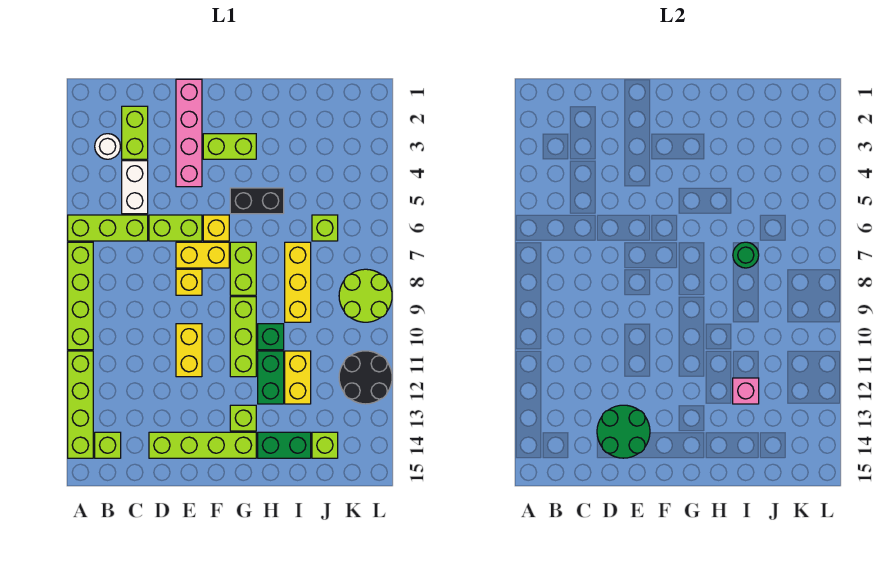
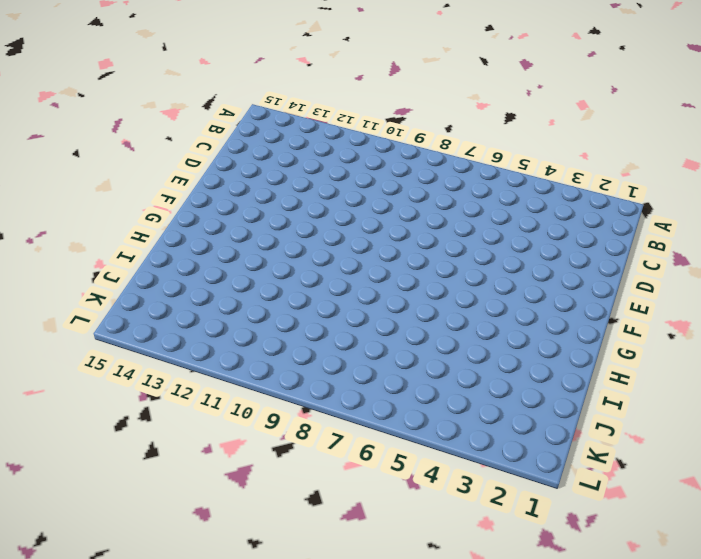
none -> lime brick A6:C6 level 1
none -> lime brick A7:A10 level 1
none -> lime brick A11:A14 level 1
none -> white round brick B3 level 1

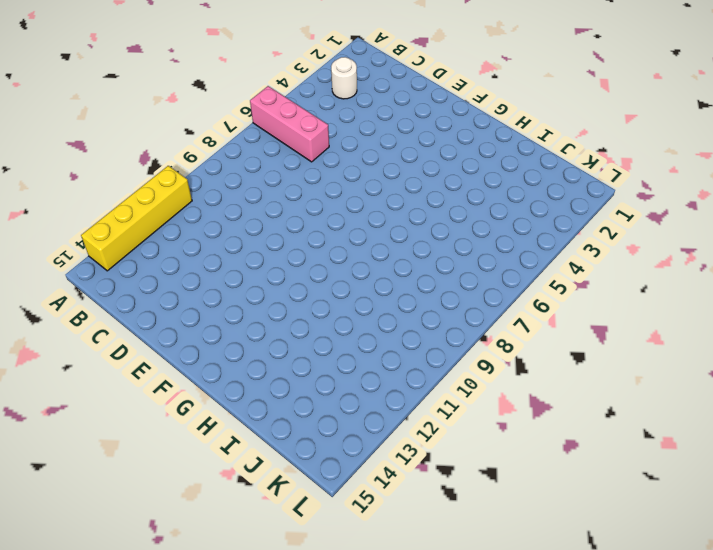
pink brick A6:C6 level 1 -> lime brick A6:C6 level 1
yellow brick A11:A14 level 1 -> lime brick A11:A14 level 1
none -> lime brick A7:A10 level 1
none -> lime brick B14 level 1
none -> lime brick C2:C3 level 1
none -> white brick C4:C5 level 1

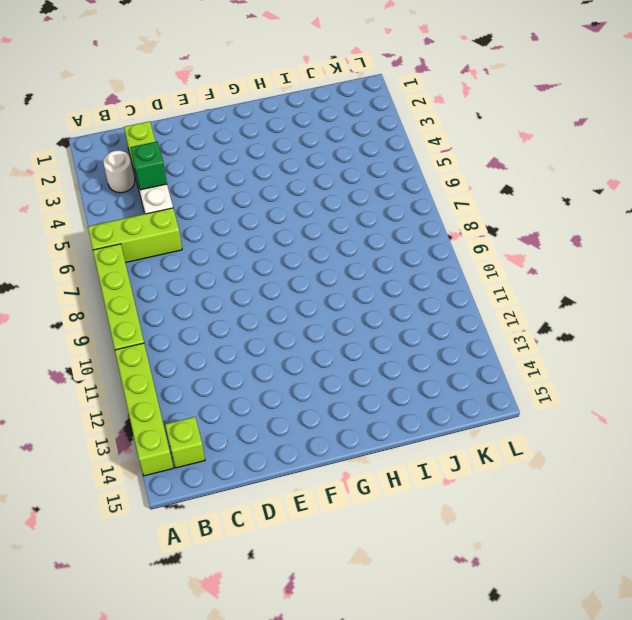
green brick C4 level 2 -> green brick H10 level 1
none -> lime brick D6:E6 level 1
none -> lime brick D14:G14 level 1
none -> pink brick E1:E4 level 1
none -> yellow brick E7:F7 level 1

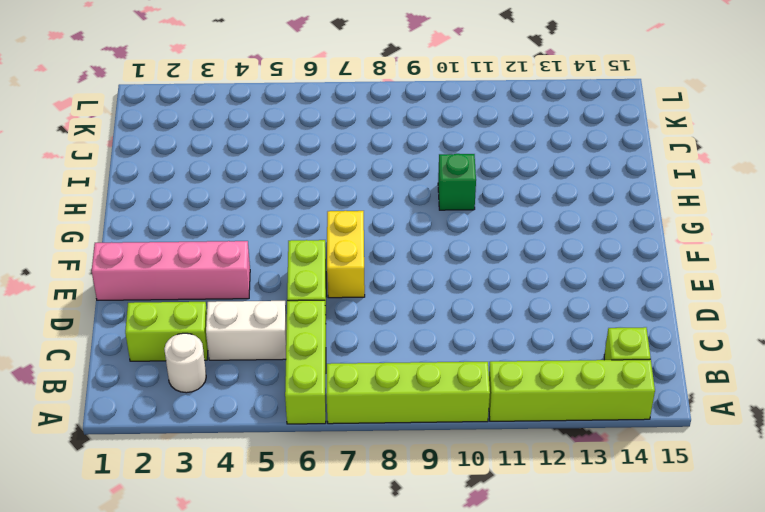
none -> lime brick D14:G14 level 1
none -> yellow brick E8 level 1
none -> yellow brick E10:E11 level 1
none -> lime brick F3:G3 level 1

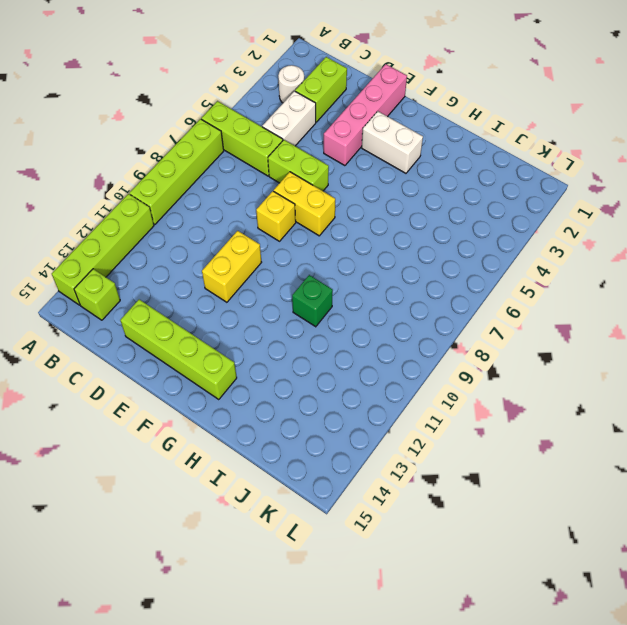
white brick F3:G3 level 1 -> lime brick F3:G3 level 1
none -> yellow brick F6 level 1
none -> black brick G5:H5 level 1
none -> lime brick G7:G8 level 1
none -> lime brick G9:G11 level 1

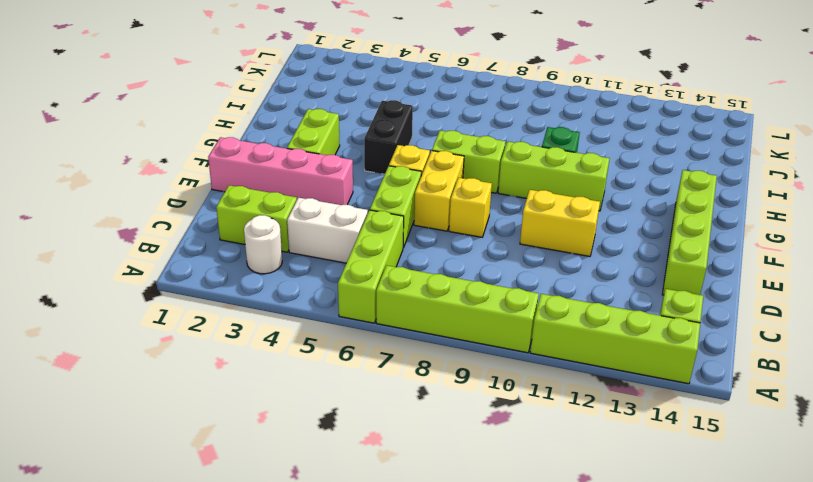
none -> lime brick G13 level 1
none -> green brick H11:H12 level 1
none -> green brick H14:I14 level 1
none -> yellow brick I7:I9 level 1

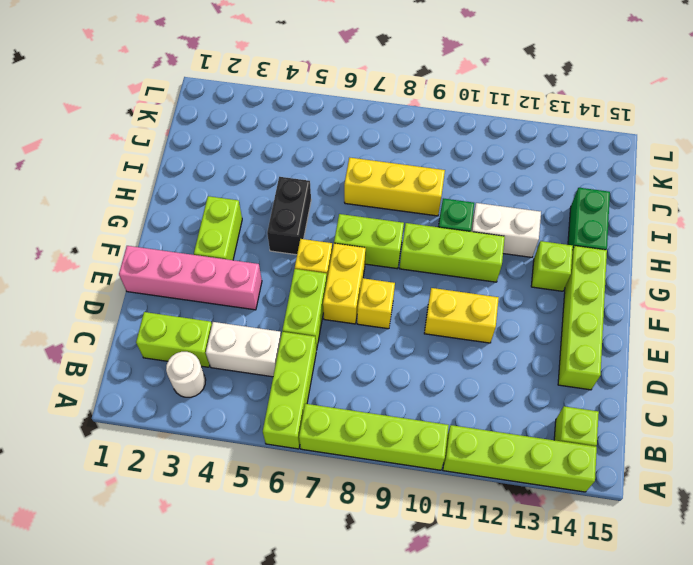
white brick H11:H12 level 1 -> green brick H11:H12 level 1
none -> yellow brick I11:I12 level 1
none -> lime brick J6 level 1
none -> lime brick J14 level 1
none -> lime round brick K8:L9 level 1

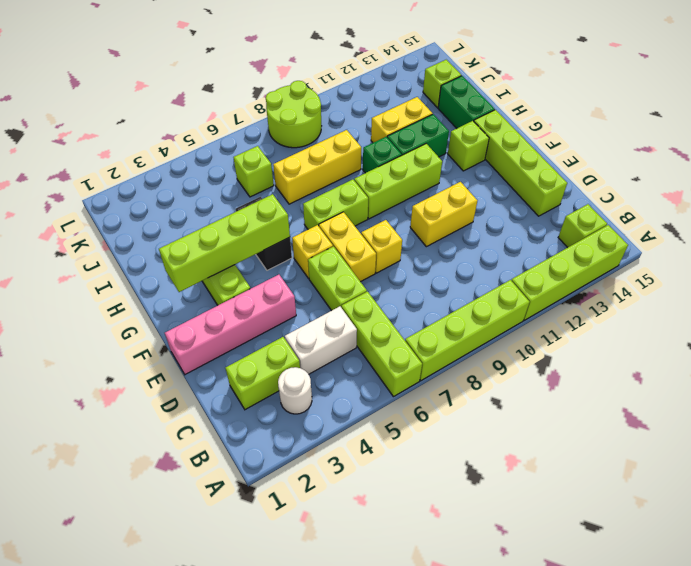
lime brick G2:G5 level 2 -> none
none -> black round brick K11:L12 level 1
none -> green round brick D13:E14 level 2
none -> green round brick I7 level 2
none -> pink brick I12 level 2

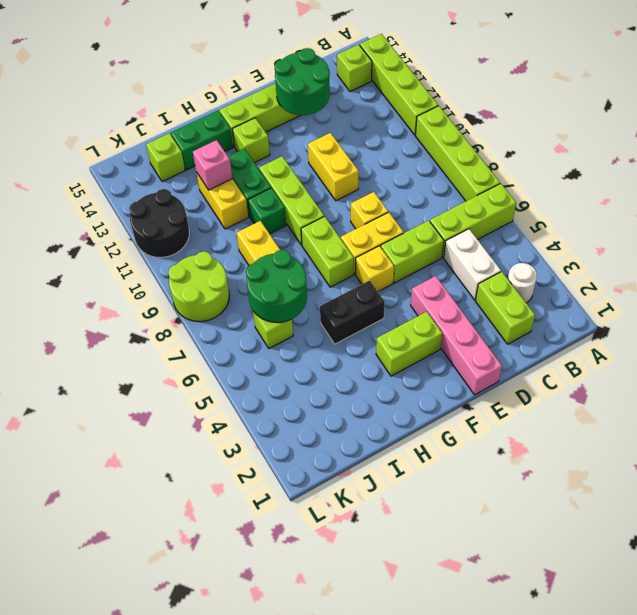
green round brick I6:J7 level 2 -> green round brick I7 level 2

